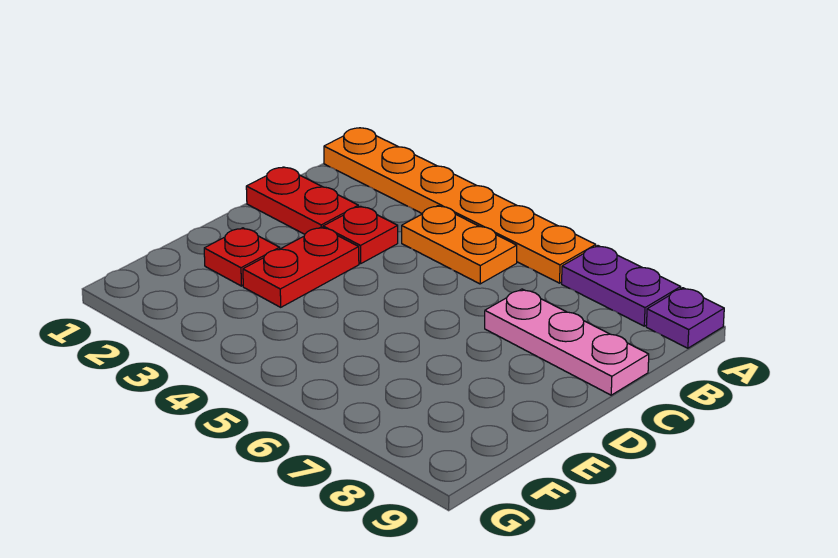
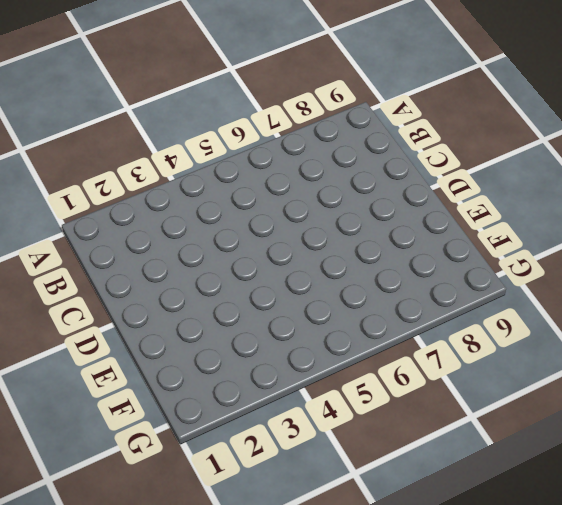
none -> orange plate A1:A6 level 1
none -> purple plate A7:A8 level 1

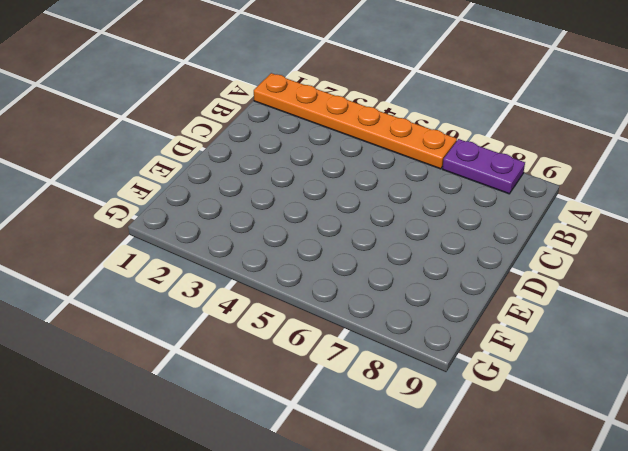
none -> purple plate A9 level 1
none -> orange plate B4:B5 level 1

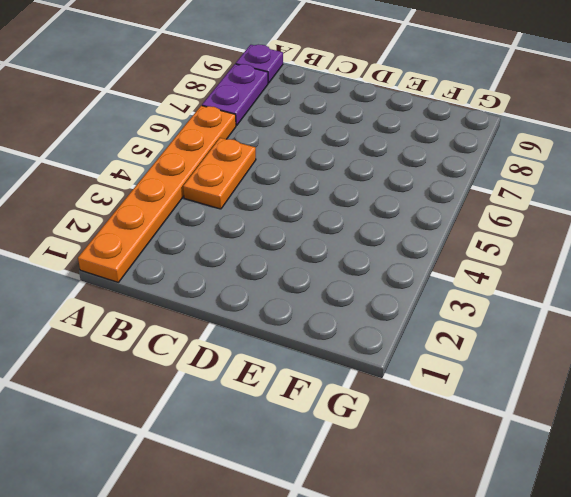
none -> red plate C1:C2 level 1
none -> red plate C3 level 1

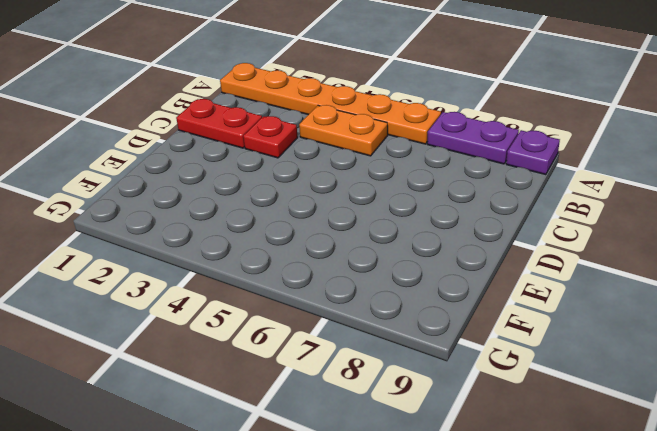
none -> pink plate C7:C9 level 1
none -> red plate D3:E3 level 1

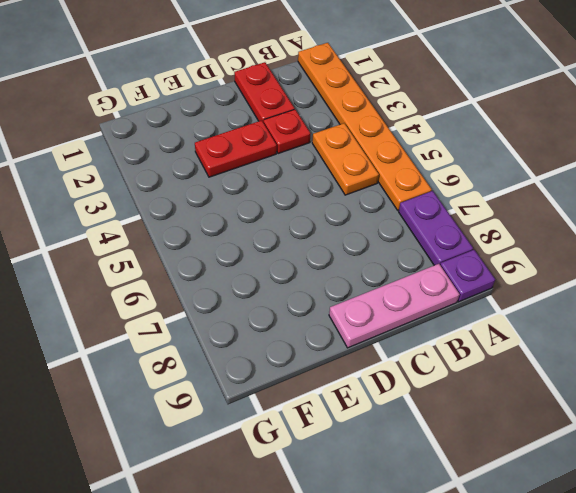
pink plate B9:D9 level 1 -> pink plate C7:C9 level 1
none -> red plate E2 level 1

